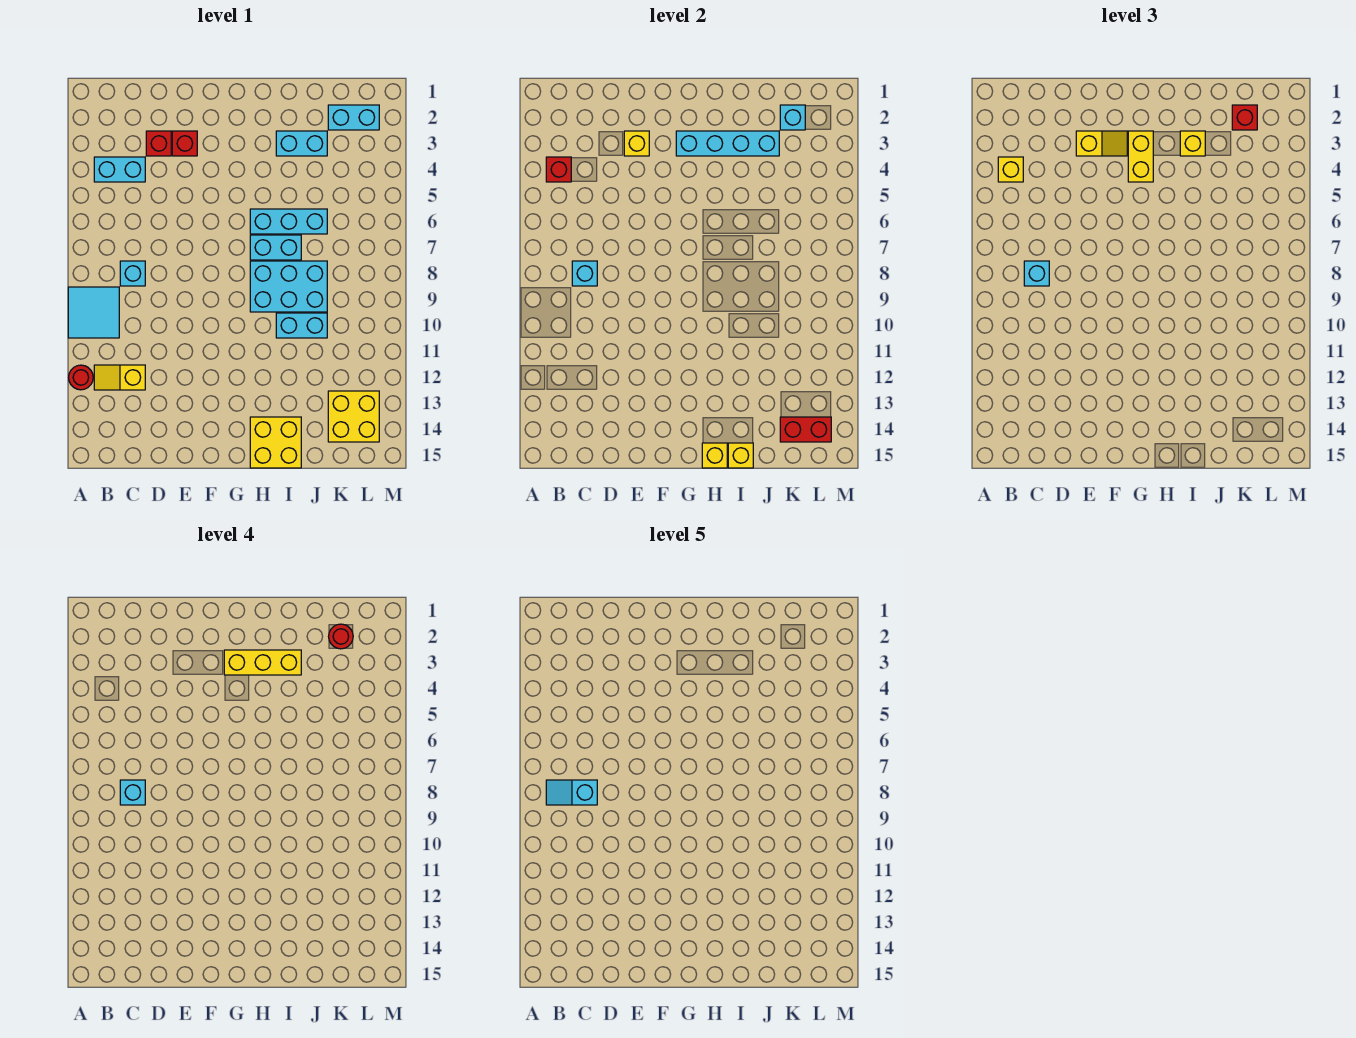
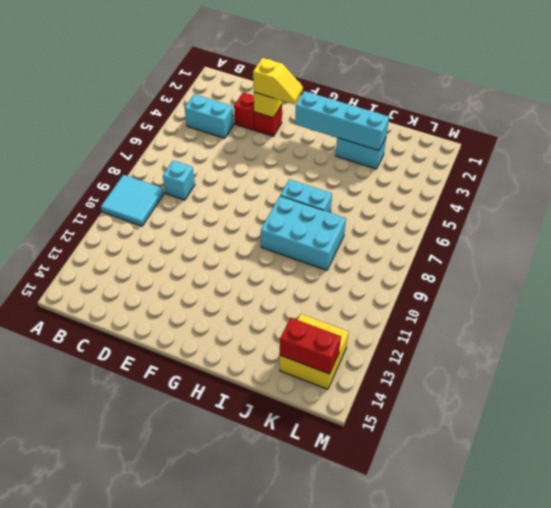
none -> red round brick A12 level 1
none -> yellow slope B12:C12 level 1 top C
none -> cyan brick H6:J6 level 1
none -> yellow brick H14:I15 level 1

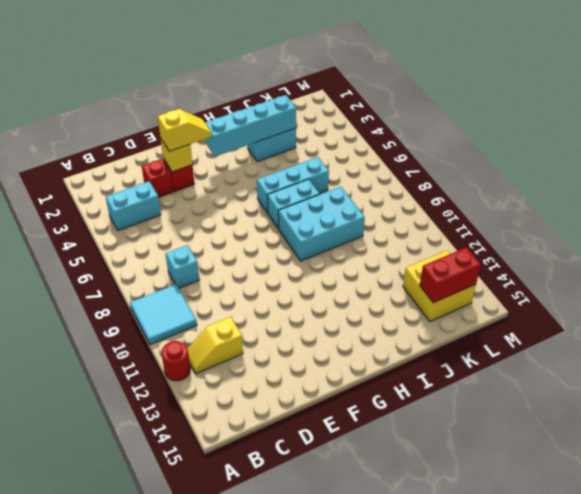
none -> yellow brick H14:I15 level 1
none -> cyan brick I10:J10 level 1
none -> cyan brick K2:L2 level 1
none -> red brick B4 level 2

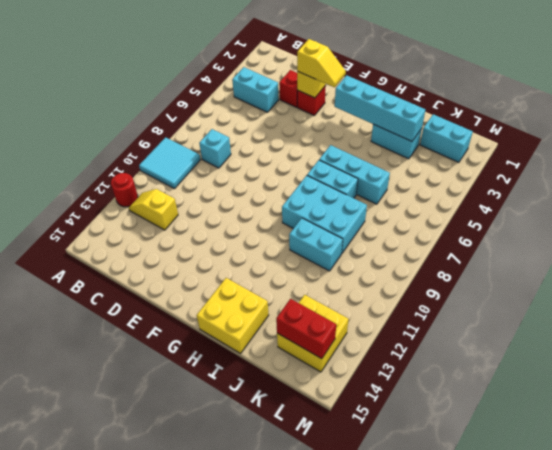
none -> red brick B4 level 2
none -> cyan brick C8 level 2
none -> yellow brick H15 level 2
none -> yellow brick I15 level 2

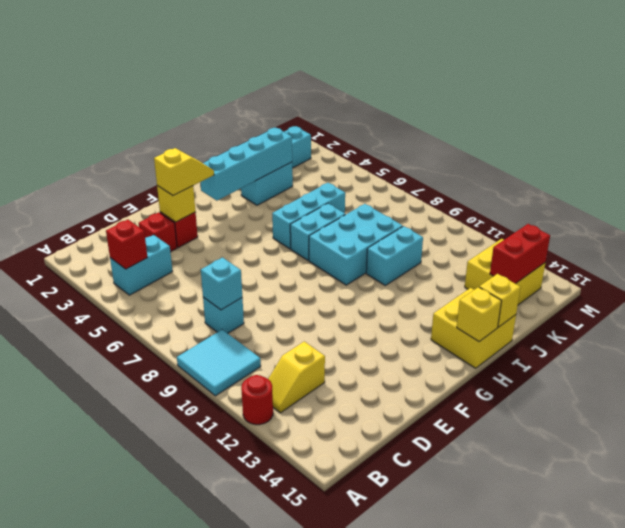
none -> cyan brick K2 level 2
none -> yellow brick B4 level 3
none -> cyan brick C8 level 3
none -> yellow brick G3:G4 level 3

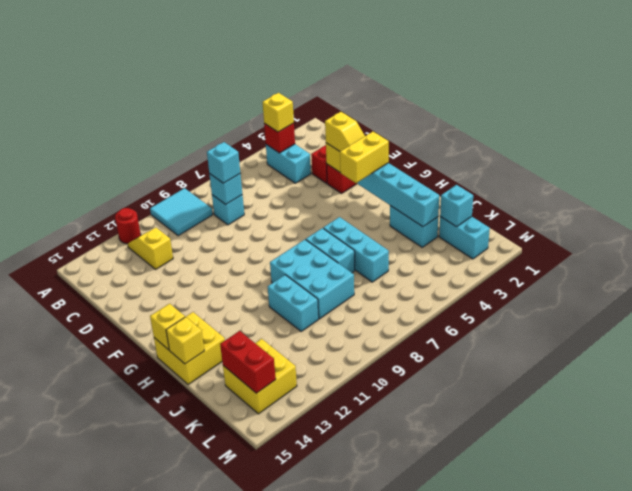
none -> yellow brick I3 level 3
none -> red brick K2 level 3
none -> cyan brick C8 level 4
none -> yellow brick G3:I3 level 4

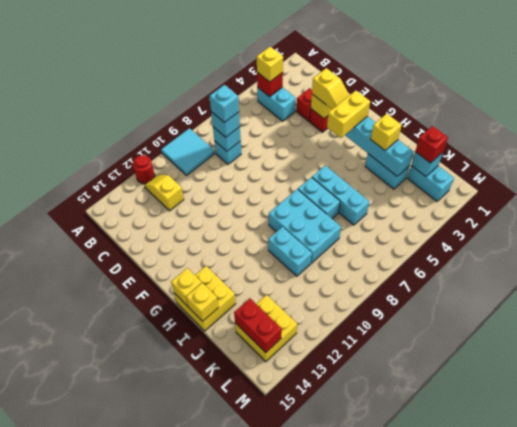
none -> yellow brick G3:I3 level 4
none -> red round brick K2 level 4
none -> cyan slope B8:C8 level 5 top C

